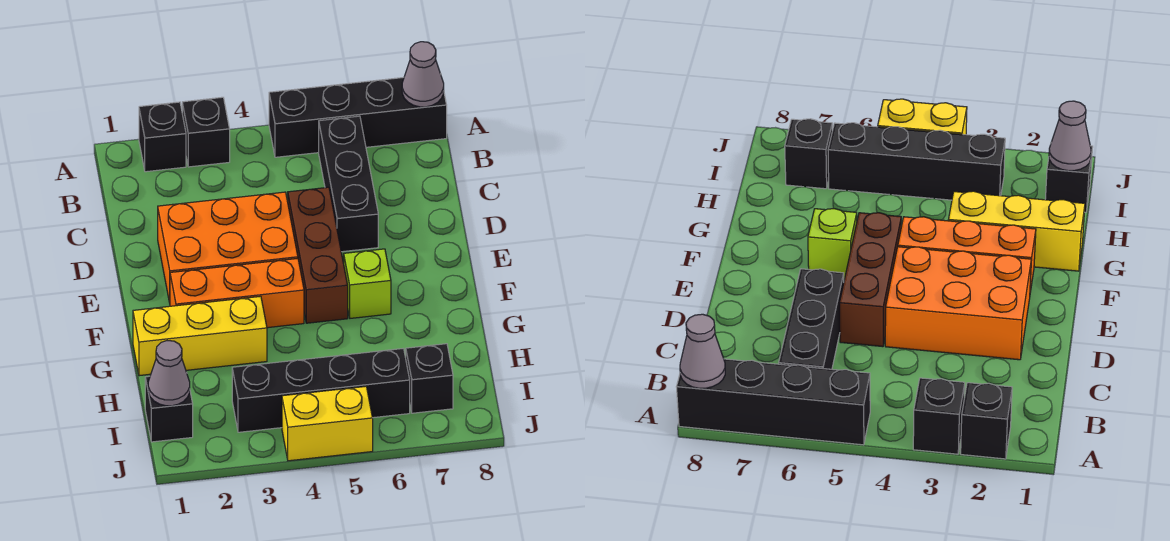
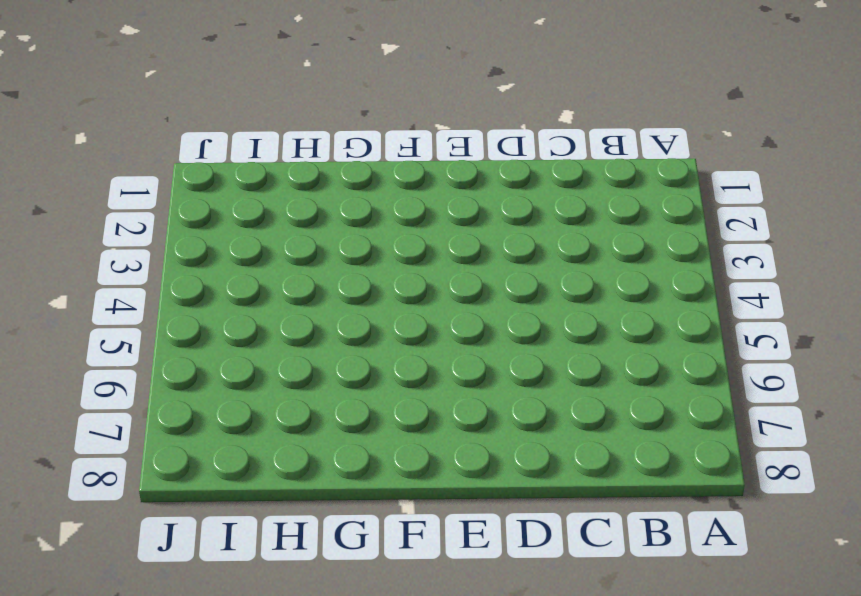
none -> black brick A2 level 1
none -> black brick A3 level 1
none -> black brick A5:A8 level 1

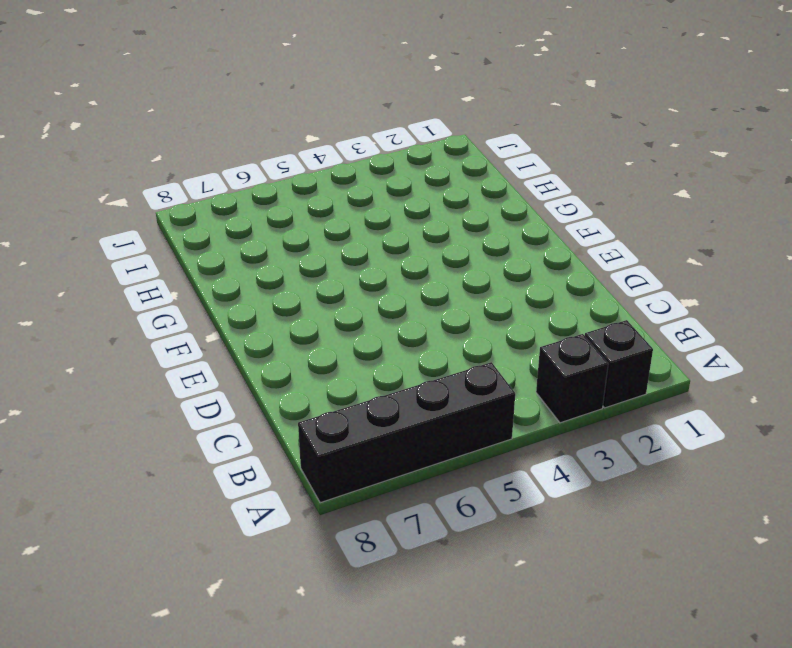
none -> black brick B6:D6 level 1
none -> orange brick D2:E4 level 1
none -> brown brick D5:F5 level 1

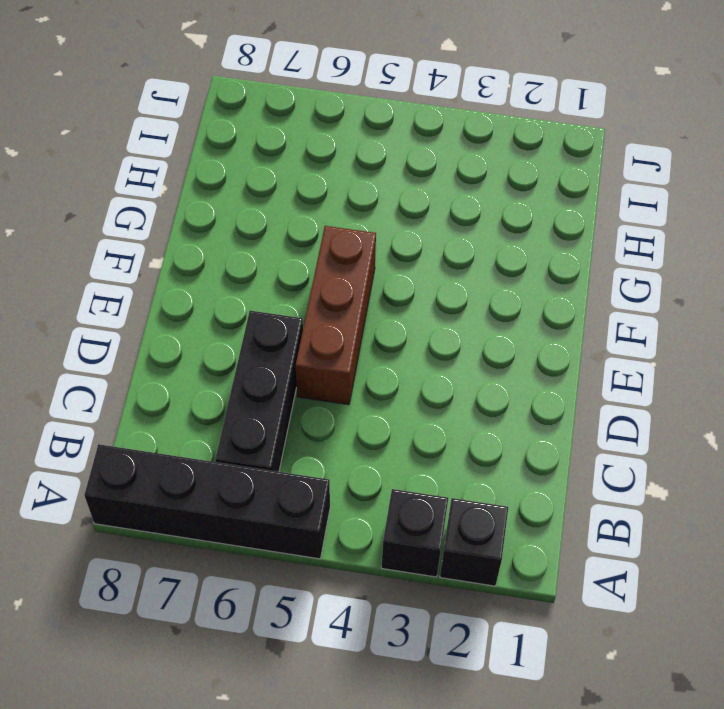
none -> orange brick D2:E4 level 1
none -> orange brick F2:F4 level 1
none -> lime brick F6 level 1

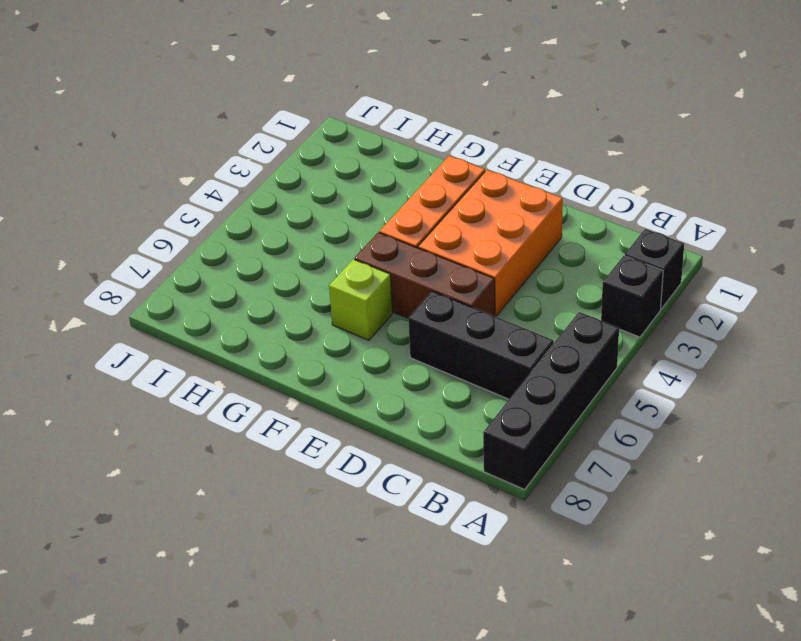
none -> yellow brick G1:G3 level 1
none -> black brick I1 level 1
none -> black brick I3:I6 level 1

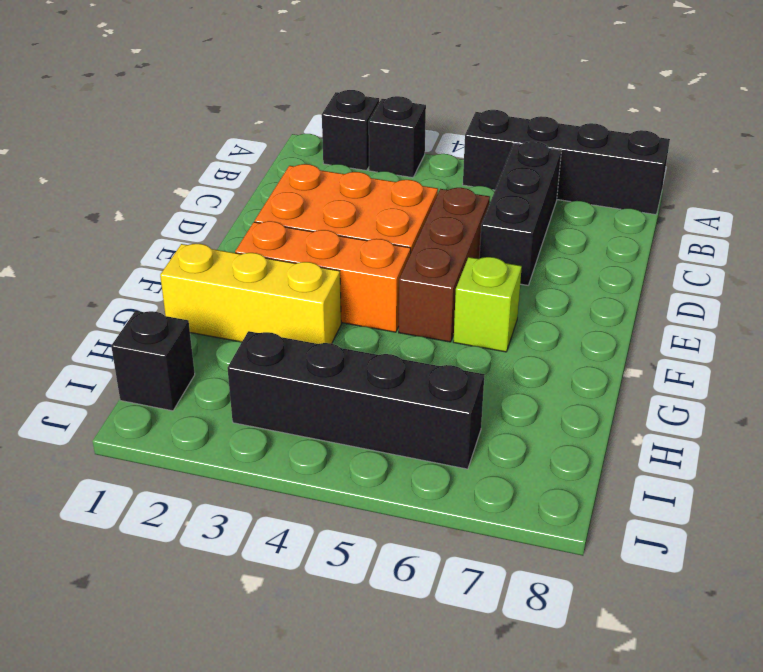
none -> black brick I7 level 1
none -> yellow brick J4:J5 level 1
none -> grey cone A8 level 2

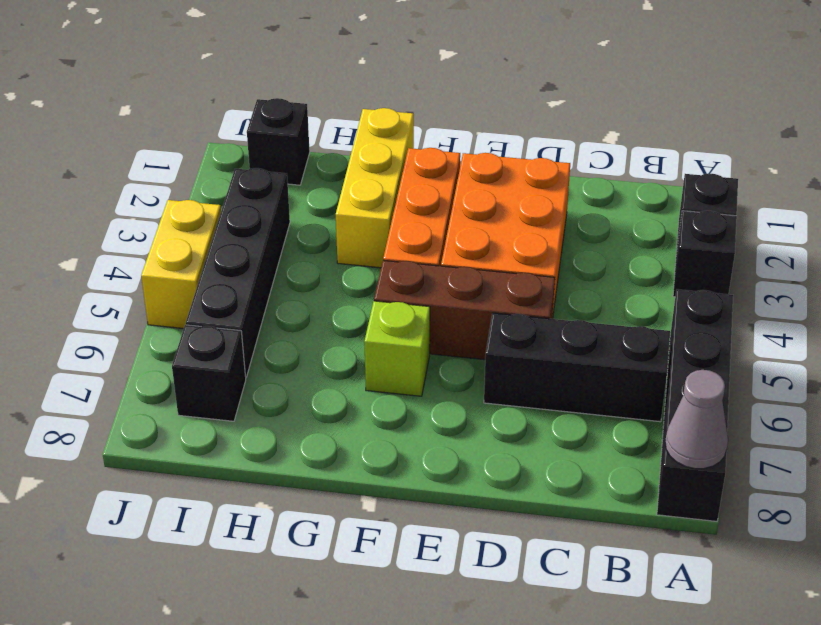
none -> grey cone I1 level 2

